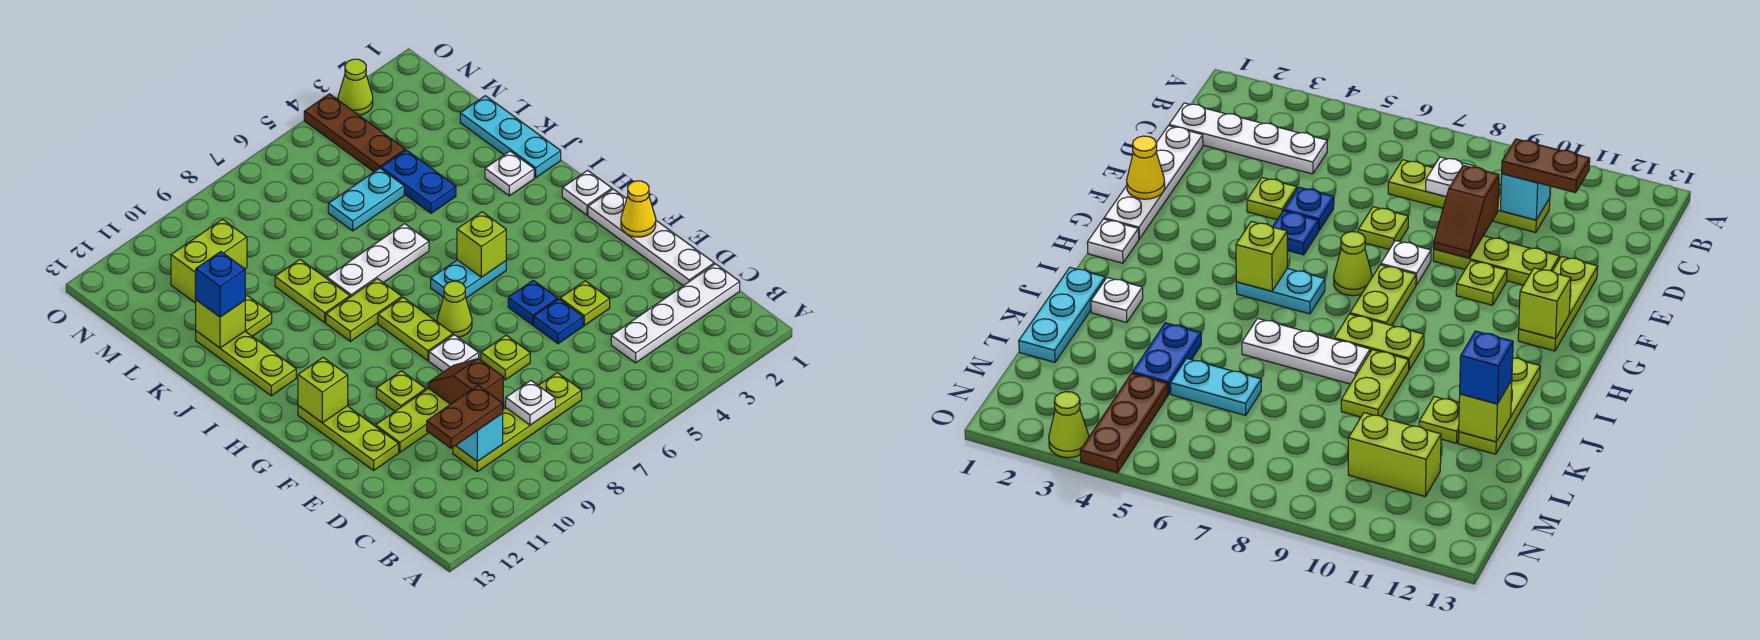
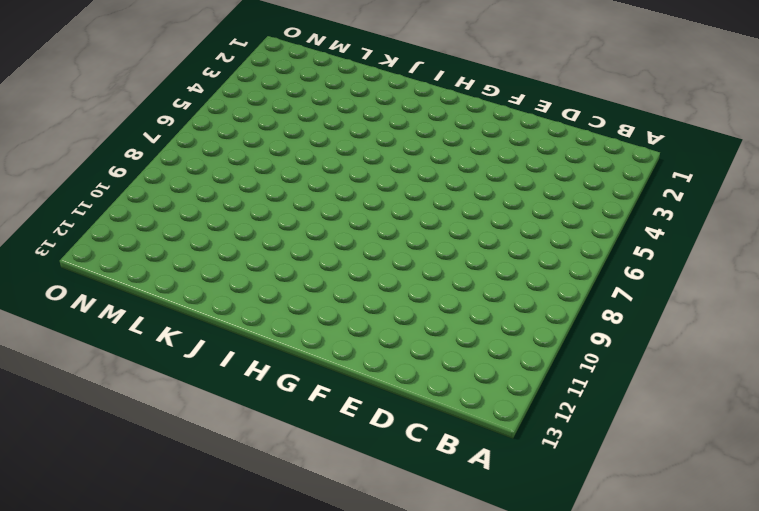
none -> white plate C1:C4 level 1
none -> lime plate C7:C10 level 1
none -> white plate D1:G1 level 1
none -> lime plate E4 level 1

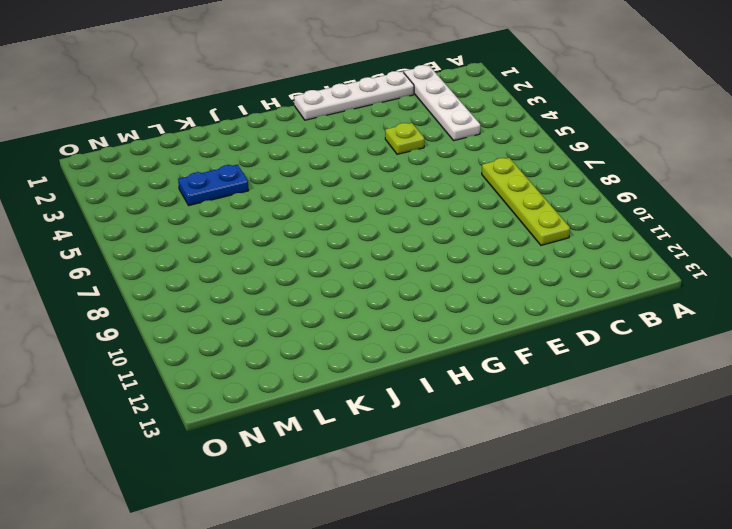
none -> blue plate E5 level 1
none -> lime plate E7 level 1
none -> lime plate E9:E11 level 1
none -> lime plate E12:G12 level 1

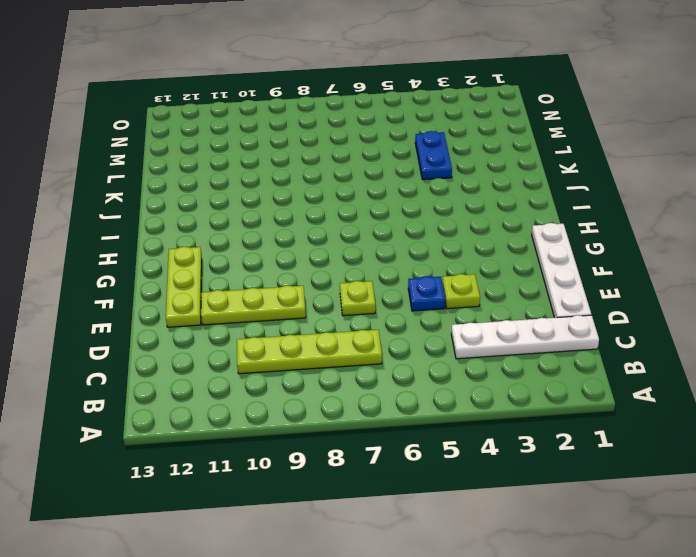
none -> blue plate F5 level 1
none -> white plate F8 level 1
none -> lime plate F10 level 1
none -> lime cone G7 level 1

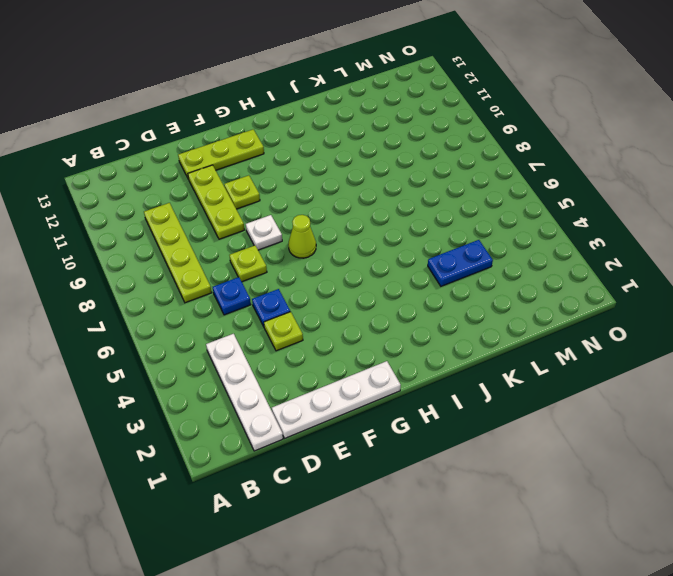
blue plate D6 level 1 -> blue plate F5 level 1
none -> lime plate G8:H8 level 1
none -> white plate H1 level 1
none -> cyan plate H5:H6 level 1
none -> lime plate I8:I9 level 1

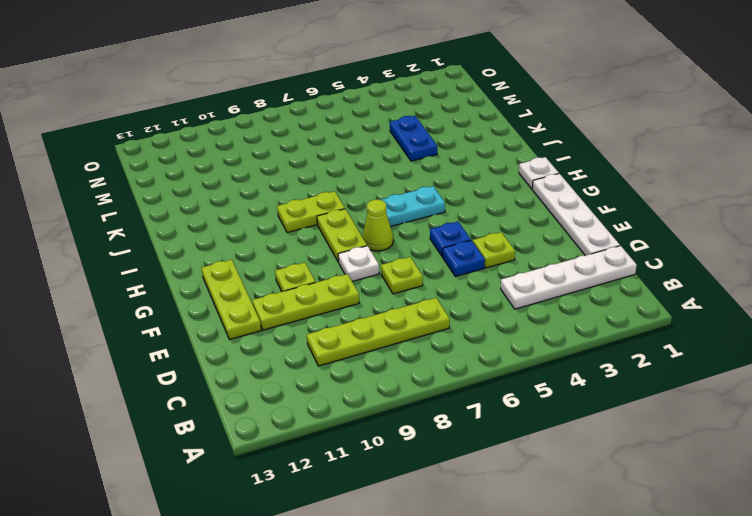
none -> lime plate I12:K12 level 1
none -> cyan plate J1:L1 level 1
none -> white plate J2 level 1
none -> white plate J6:J8 level 1

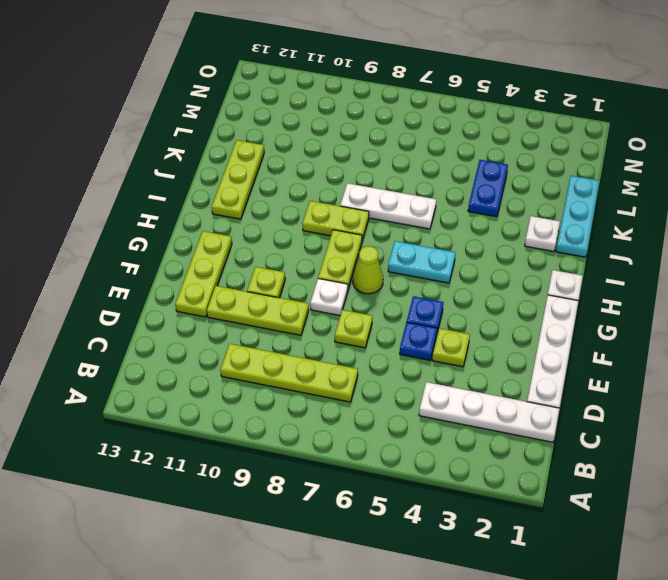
none -> lime plate J9:K9 level 1
none -> lime plate K11 level 1
none -> cyan plate L5:L6 level 1
none -> brown plate M4:O4 level 1

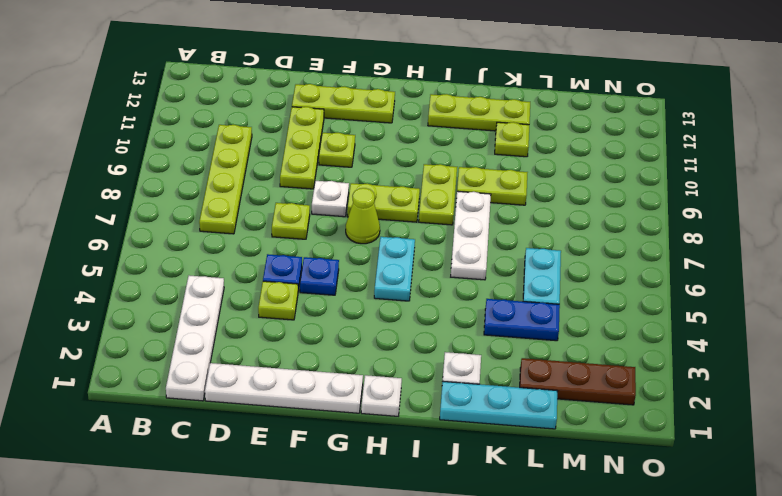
brown plate L2:N2 level 1 -> brown plate M4:O4 level 1
none -> lime brick M10:M11 level 1
none -> lime cone O3 level 1
none -> white plate C8 level 2
none -> cyan brick C10 level 2

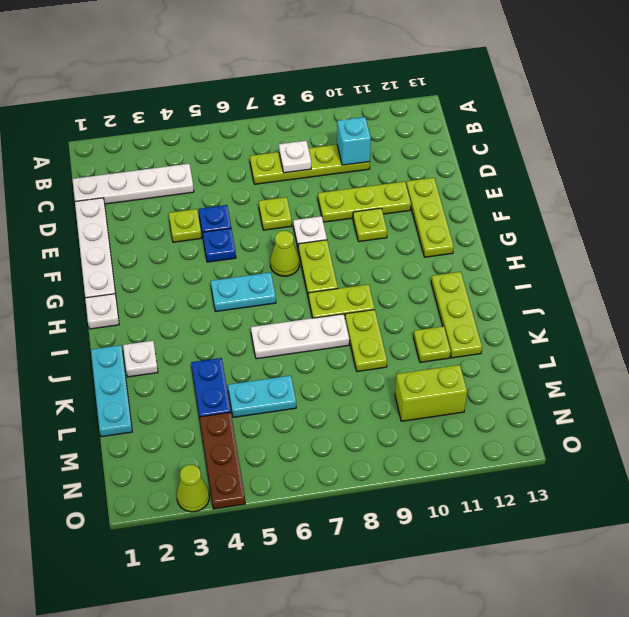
none -> brown slope D9:E9 level 2 top D
none -> yellow cone F1 level 2
none -> lime brick G12 level 2
none -> lime brick H5 level 2

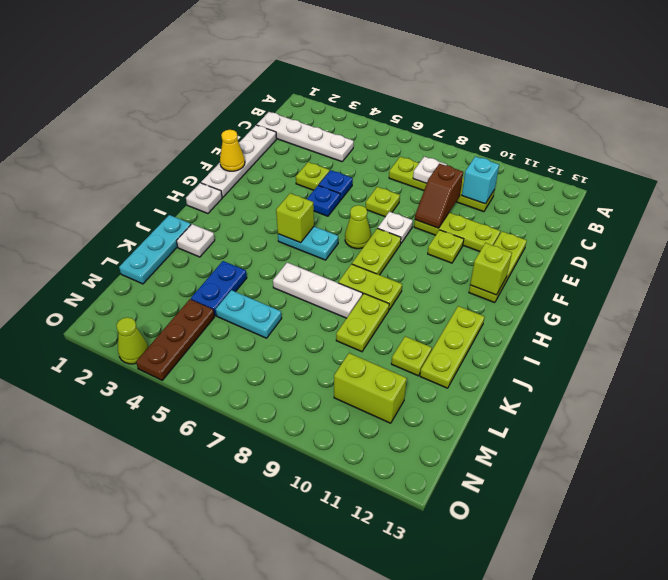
none -> lime brick K12 level 2
none -> brown plate C10:C11 level 3
none -> blue brick K12 level 3

